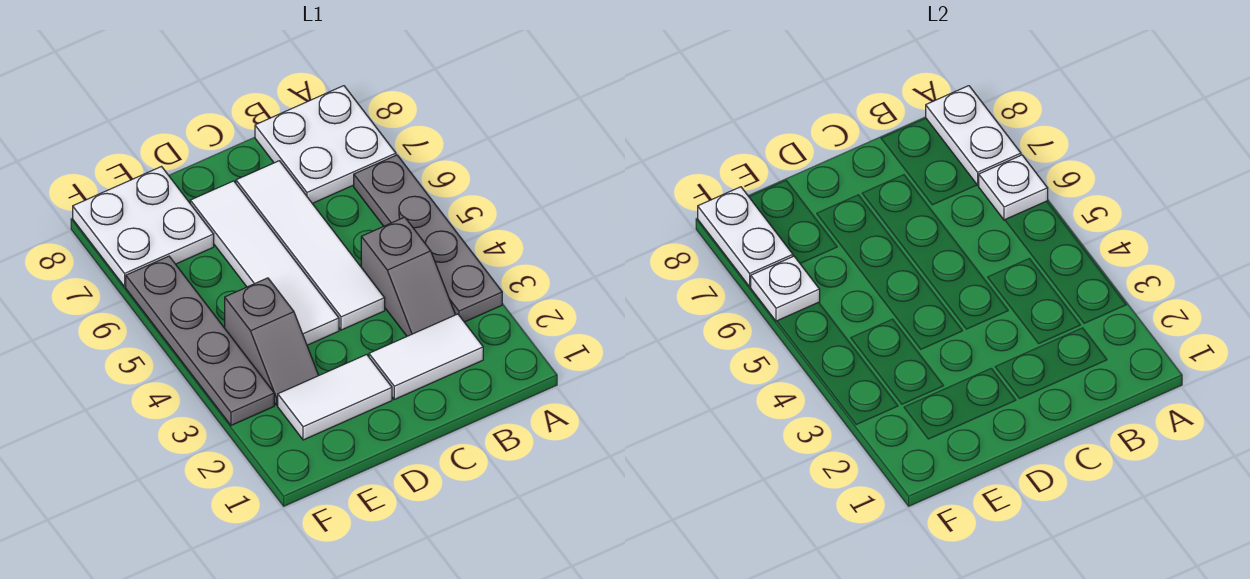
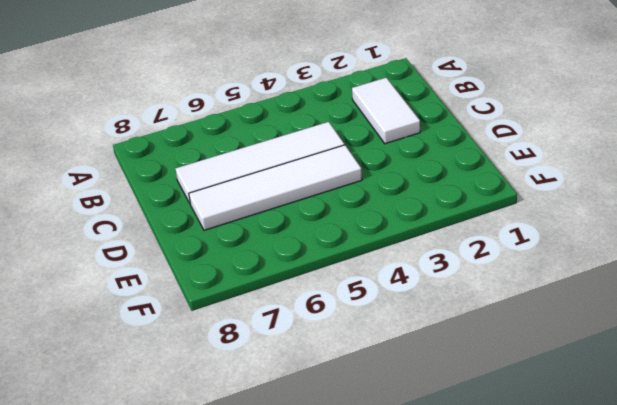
none -> grey plate A3:A6 level 1
none -> white plate A7:B8 level 1
none -> grey slope B3:B4 level 1 top 4

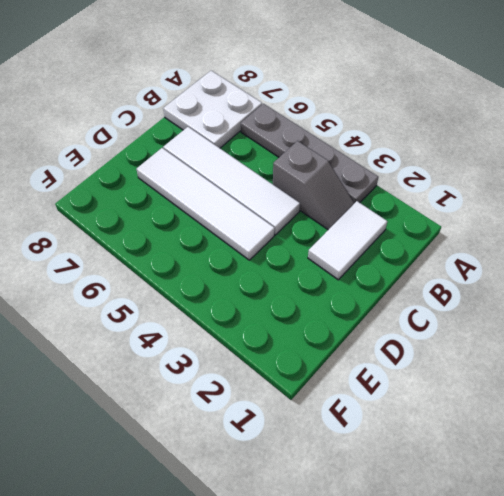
none -> white tile D2:E2 level 1
none -> grey slope E3:E4 level 1 top 4
none -> white plate E7:F8 level 1

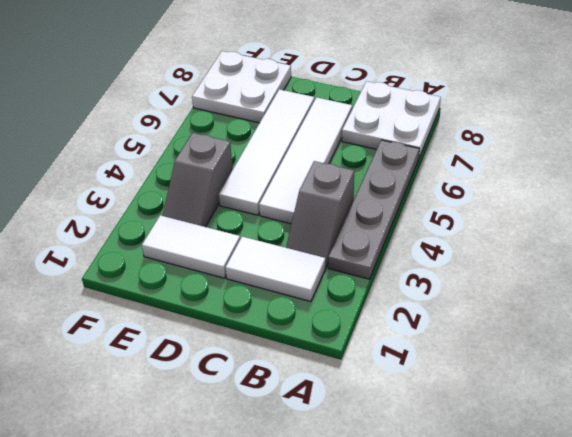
none -> grey plate F3:F6 level 1
none -> white plate A6 level 2
none -> white plate A7:A8 level 2

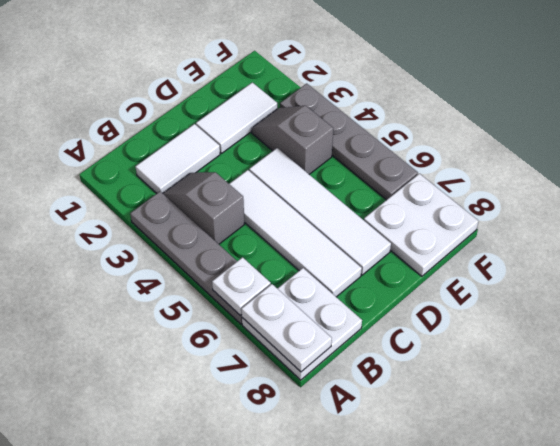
none -> white plate F6 level 2
none -> white plate F7:F8 level 2

